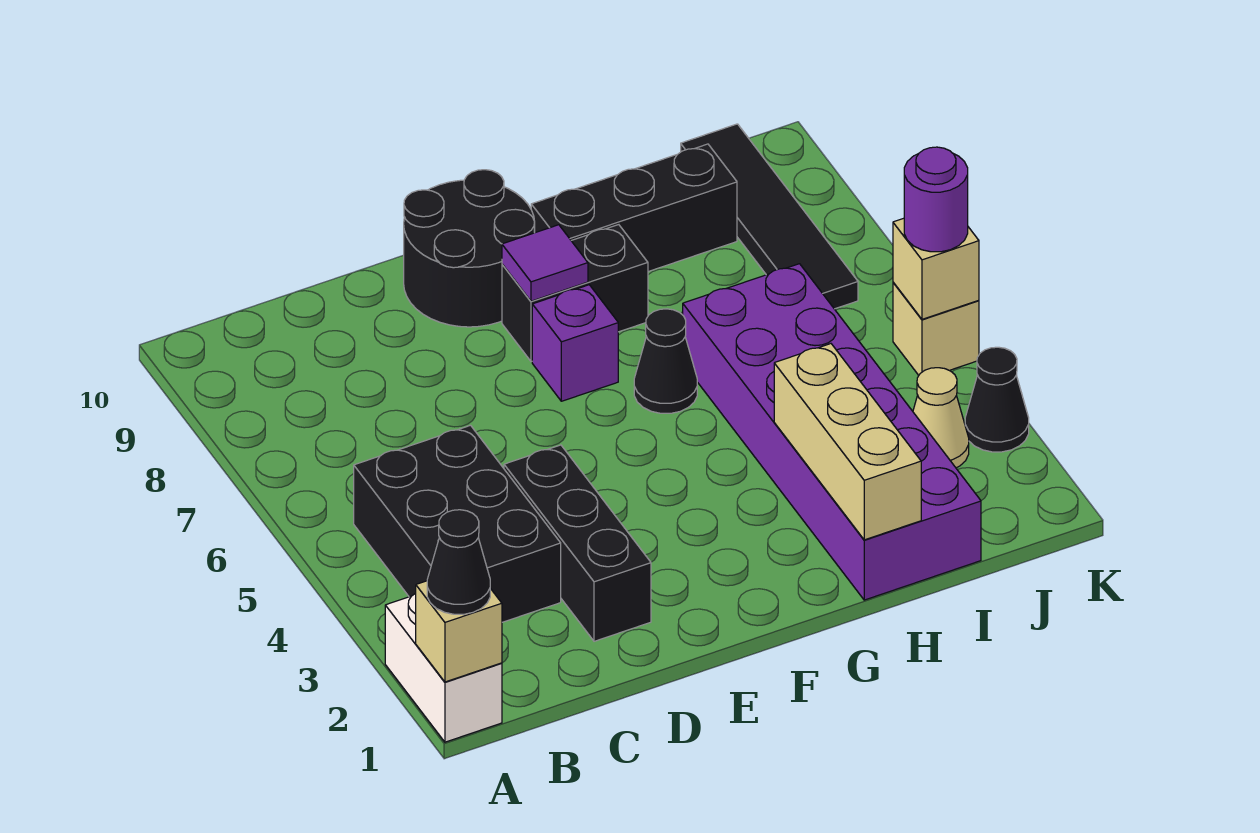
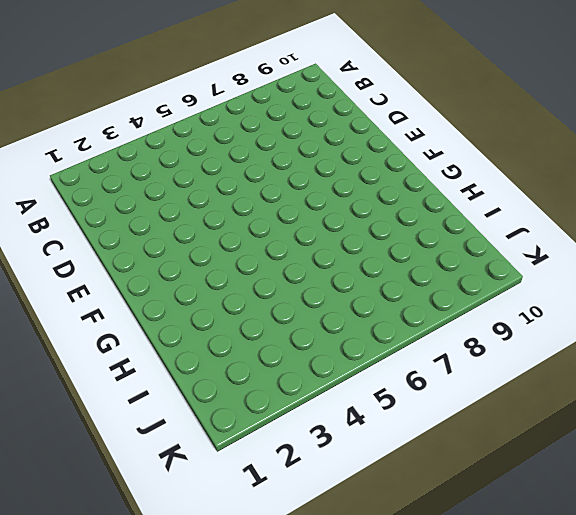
none -> white brick A1:A2 level 1
none -> black brick B3:C5 level 1
none -> black brick D2:D4 level 1

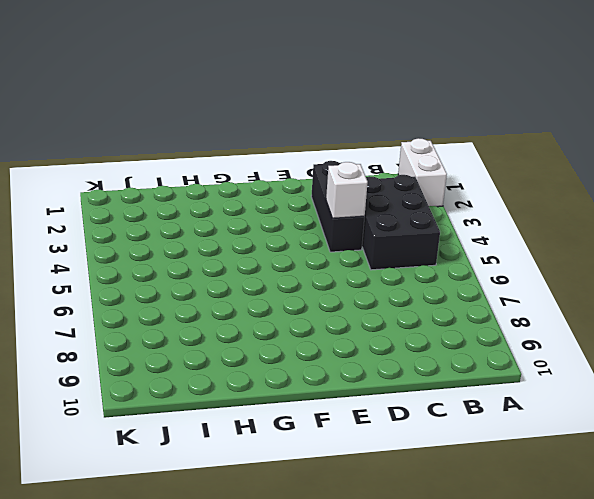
white brick D4 level 2 -> none
none -> black round brick E9:F10 level 1
none -> purple brick F7 level 1
none -> black brick F8:G8 level 1

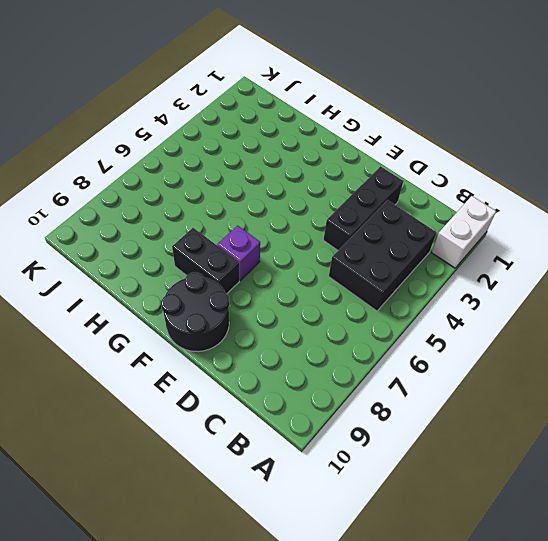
none -> black cone G6 level 1
none -> black brick G9:I9 level 1
none -> purple brick H1:I6 level 1

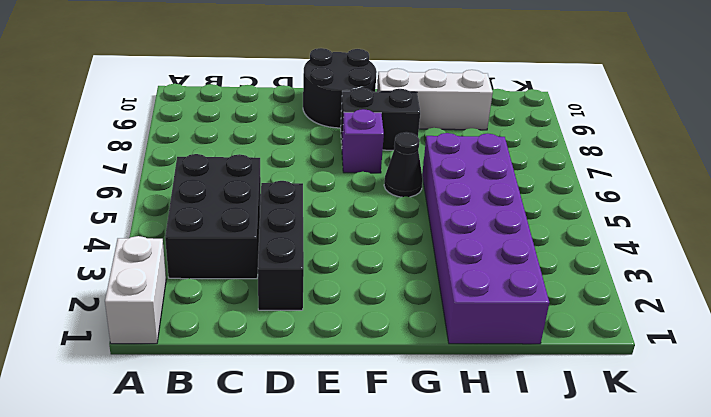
white brick G9:I9 level 1 -> black brick G9:I9 level 1
none -> tan cone J3 level 1
none -> black tile J7:J10 level 1
none -> black cone K3 level 1

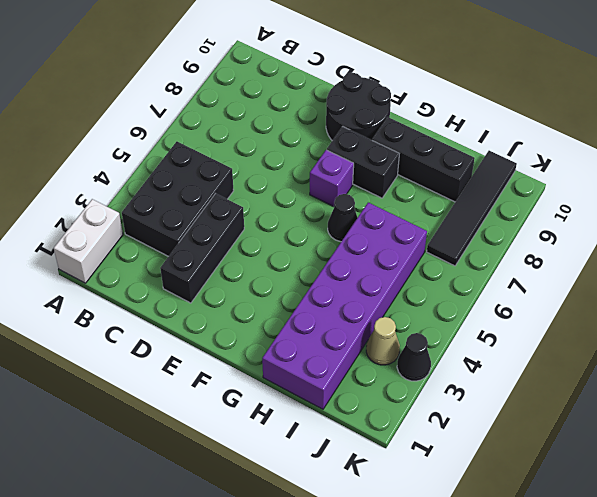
none -> tan brick K5 level 1
none -> tan brick A1 level 2
none -> purple tile F8 level 2

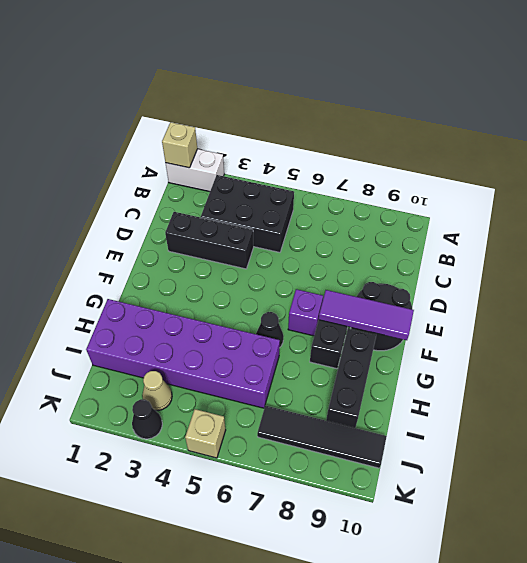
purple tile F8:F10 level 2 -> purple tile F8 level 2
none -> tan brick H1:H3 level 2
none -> tan brick K5 level 2
none -> black cone A1 level 3

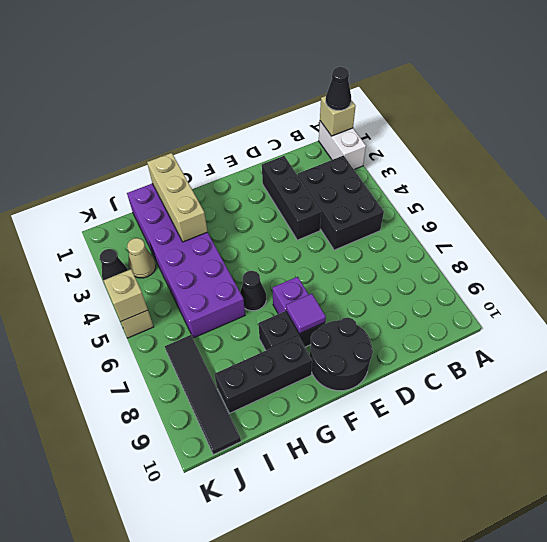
none -> purple round brick K5 level 3

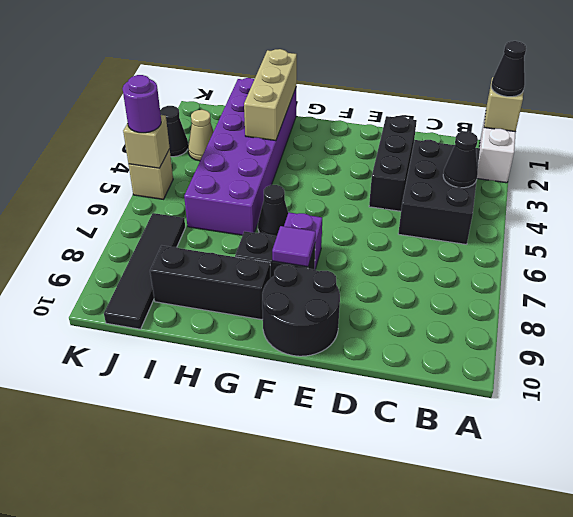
black cone B4 level 2 -> none

